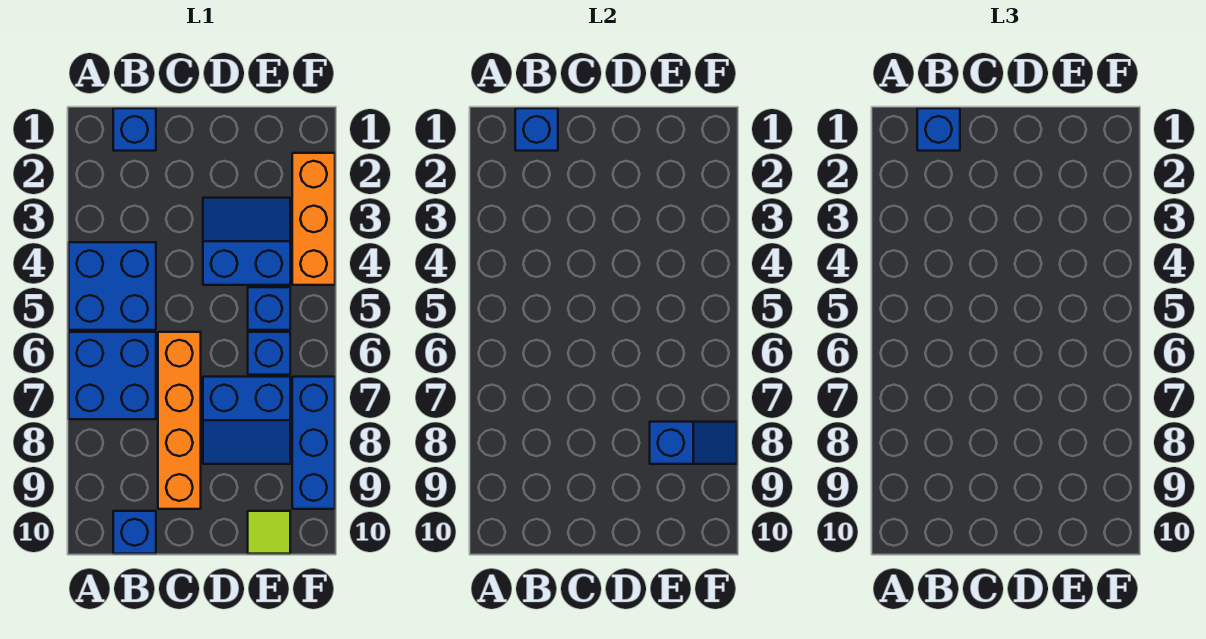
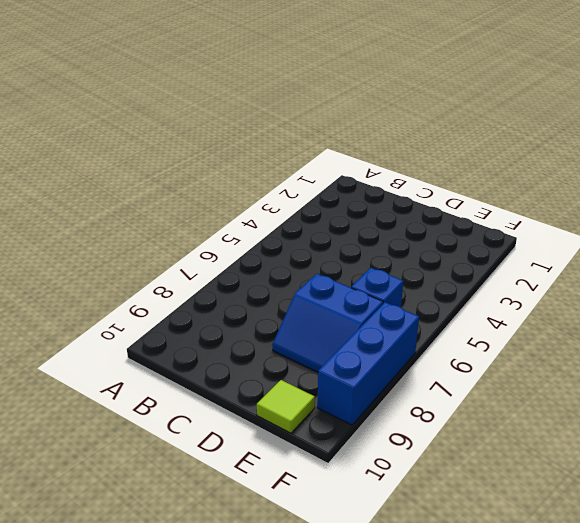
none -> blue brick A4:B5 level 1
none -> blue brick A6:B7 level 1
none -> blue brick B1 level 1

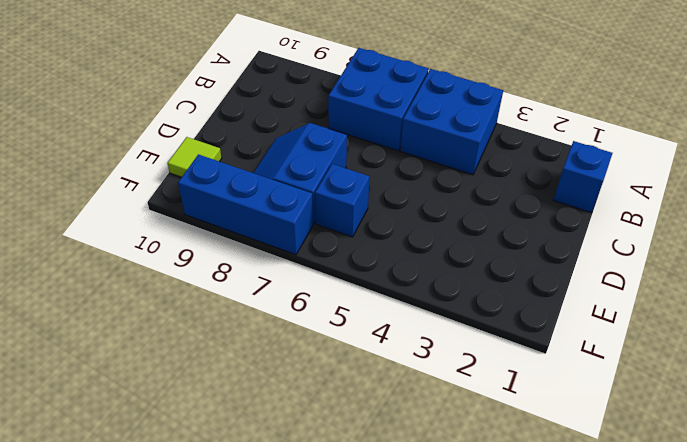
none -> blue brick B10 level 1
none -> orange brick C6:C9 level 1
none -> blue slope D3:E4 level 1 top 4

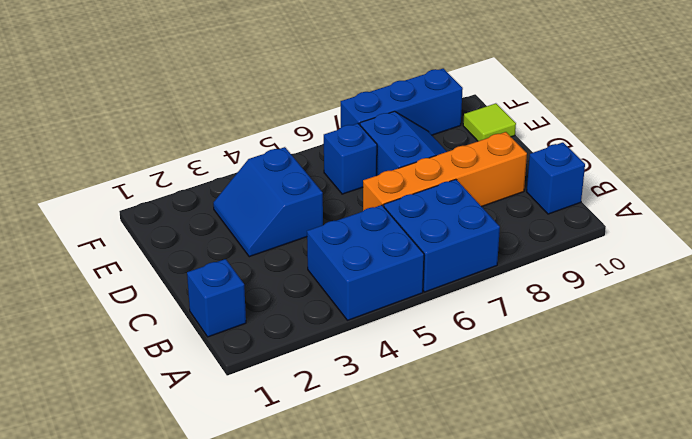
none -> blue brick E5 level 1
none -> orange brick F2:F4 level 1
none -> blue brick B1 level 2

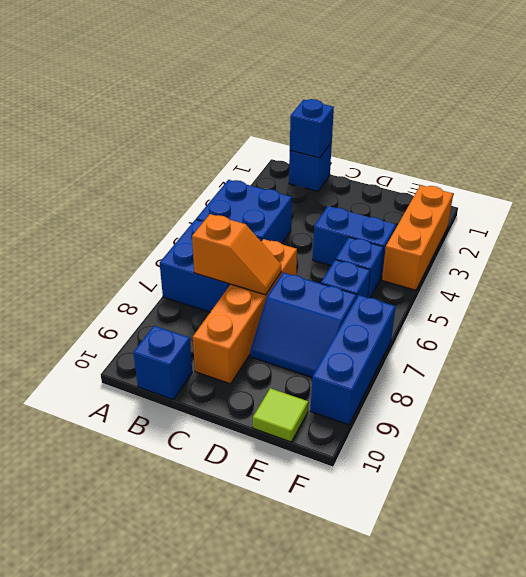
orange slope B7:C7 level 2 top B -> none
none -> blue slope E8:F8 level 2 top E
none -> blue brick B1 level 3

